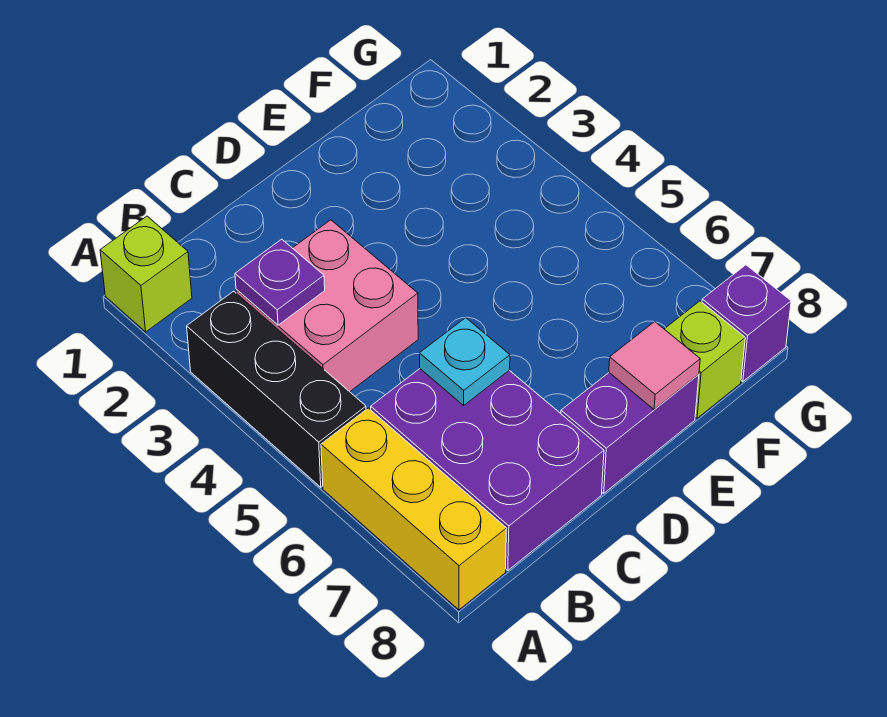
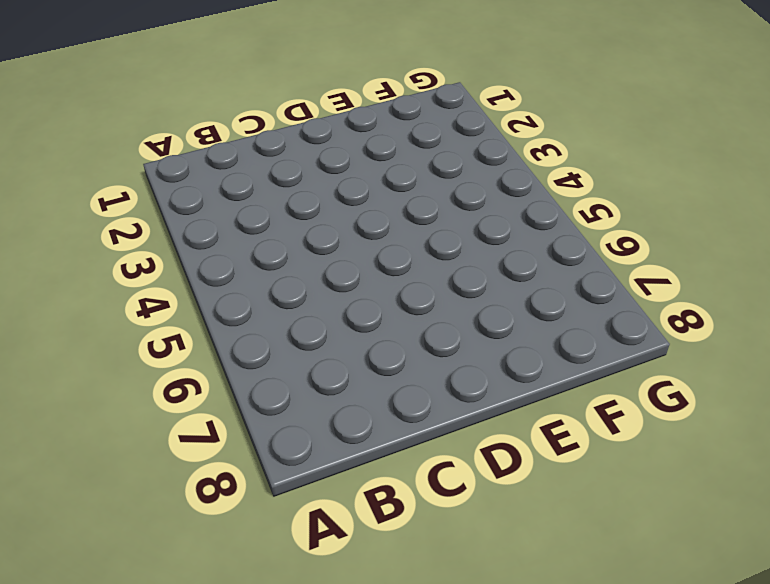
none -> lime brick A1 level 1
none -> black brick A3:A5 level 1

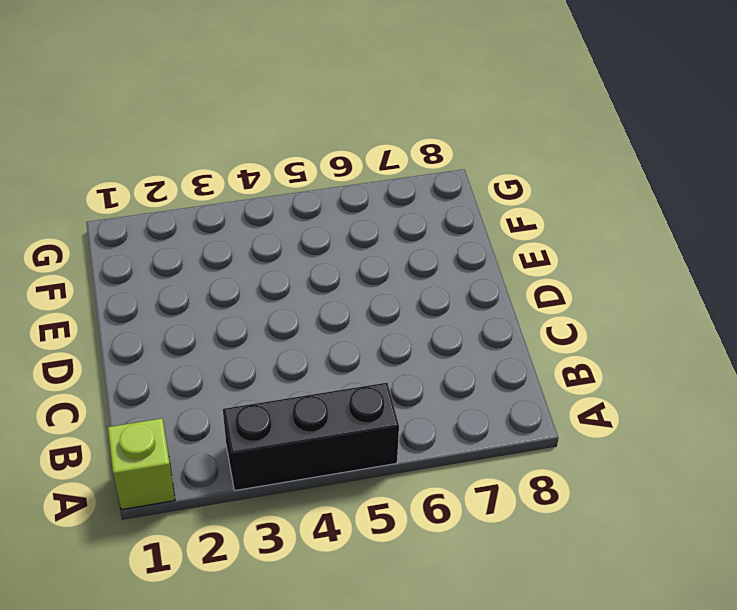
none -> yellow brick A6:A8 level 1
none -> pink brick B3:C4 level 1

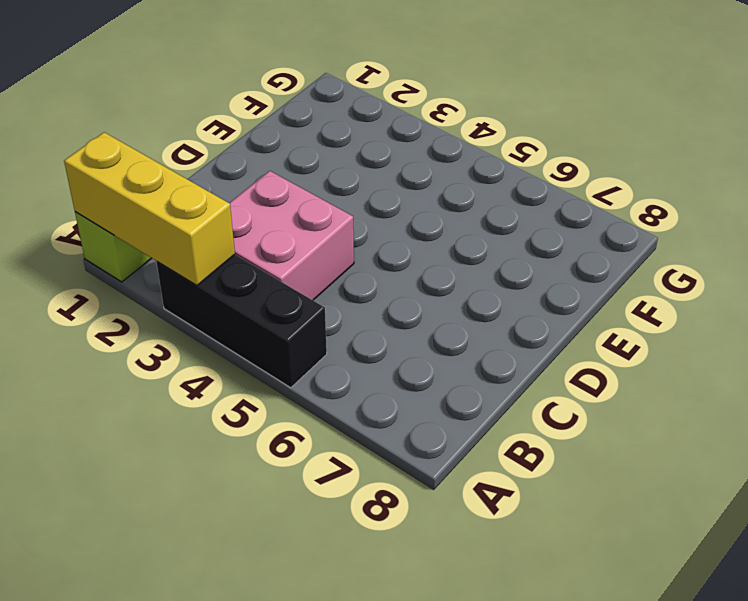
yellow brick A1:A3 level 2 -> yellow brick A6:A8 level 1
none -> purple brick B6:C8 level 1
none -> purple brick D8:E8 level 1

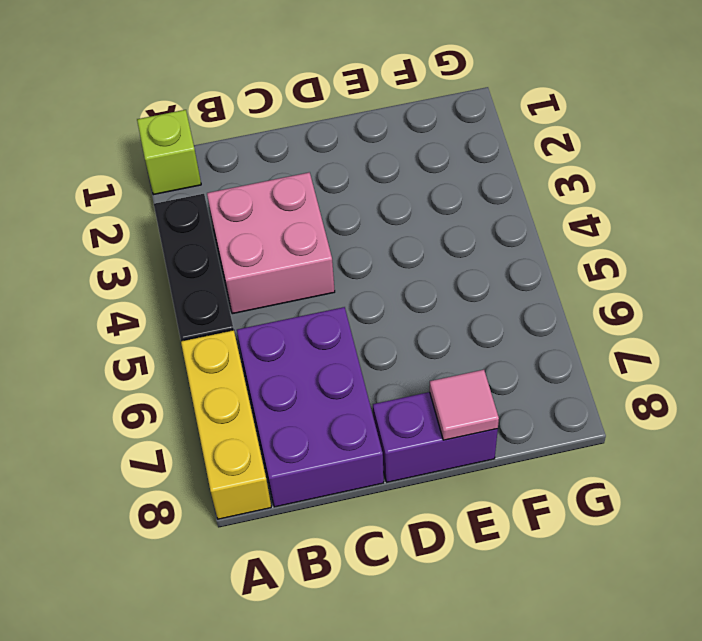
none -> lime brick F8 level 1
none -> purple brick G8 level 1

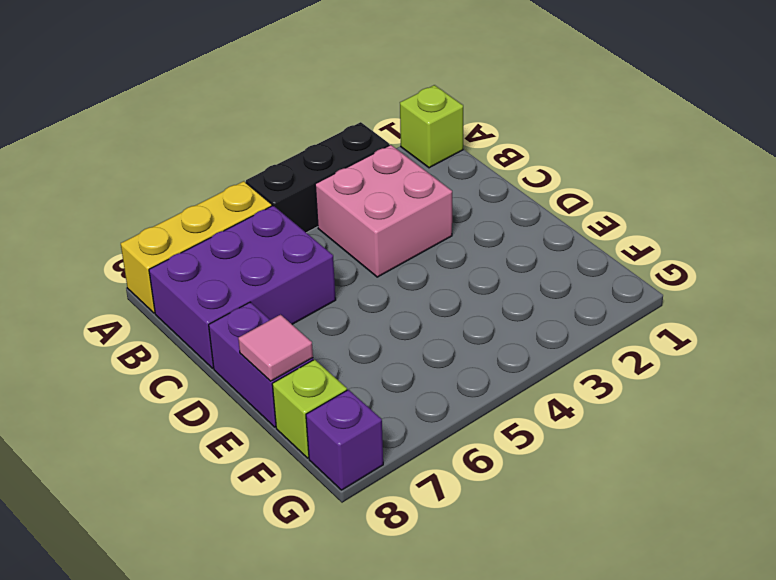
none -> purple plate B3 level 2
none -> cyan plate C6 level 2

